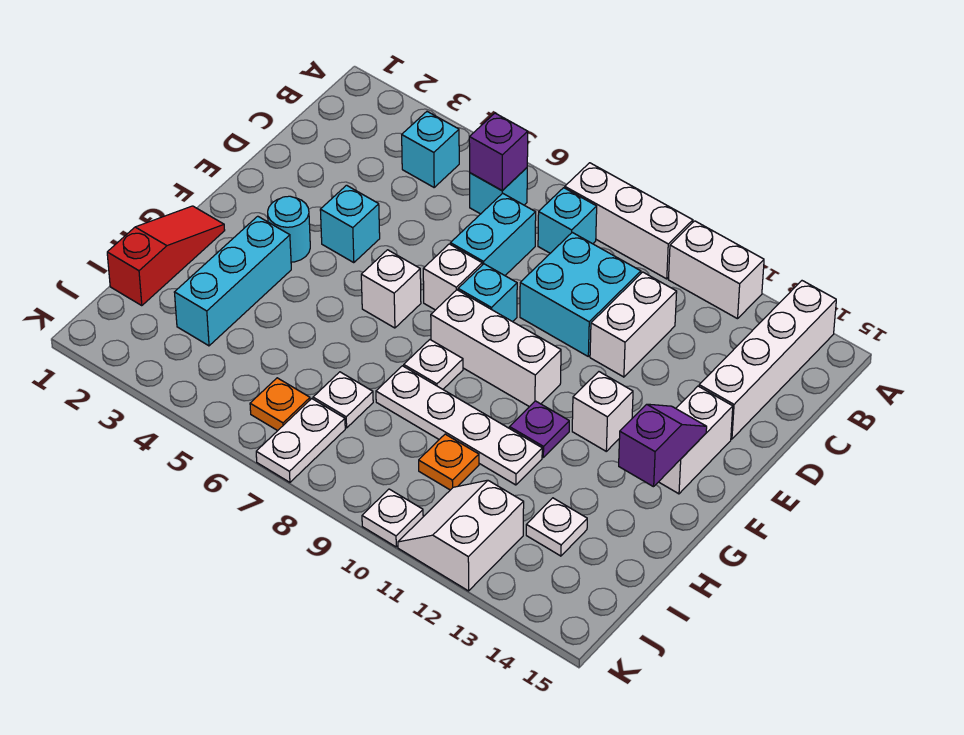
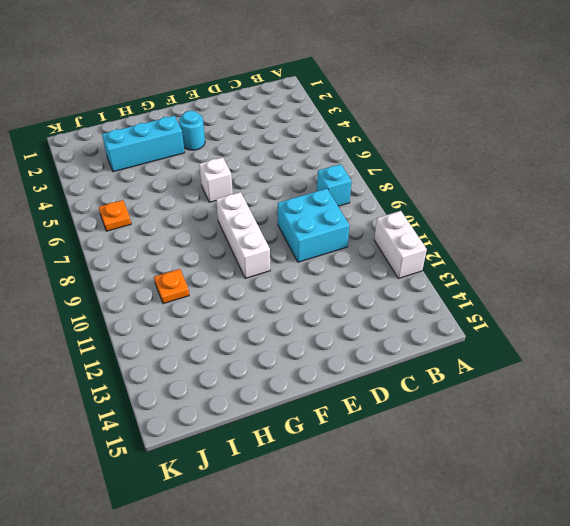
none -> white brick A8:A10 level 1
none -> white brick A14:D14 level 1
none -> cyan brick B4 level 1
none -> cyan brick B6 level 1

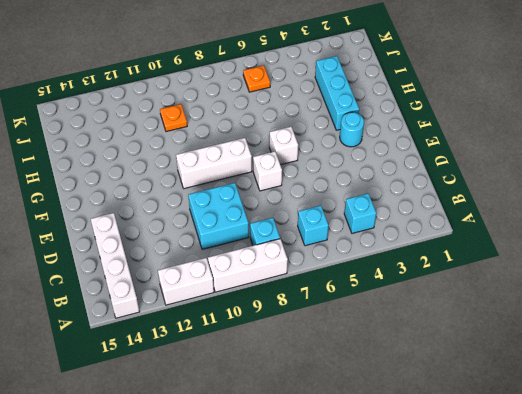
none -> cyan brick C7:D7 level 1
none -> white brick C11:D11 level 1
none -> cyan brick E4 level 1
none -> cyan brick E8 level 1

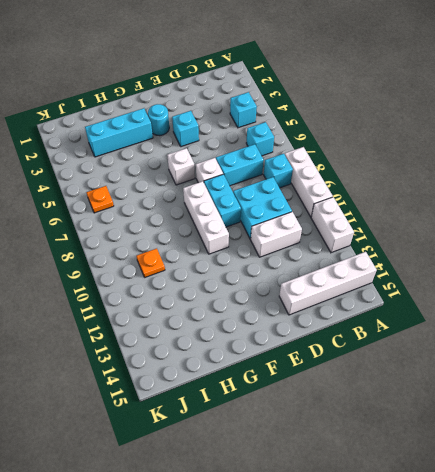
cyan brick E8:E9 level 1 -> cyan brick E8 level 1
none -> white brick E14:F14 level 1
none -> white brick F12 level 1
none -> red slope G1:I1 level 1 top I
none -> white plate G8 level 1

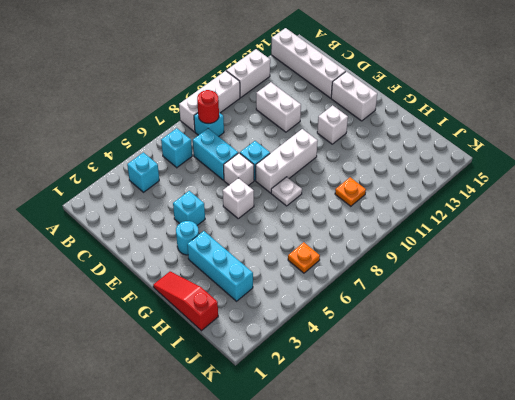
red round brick B8 level 2 -> none
none -> cyan brick C9:D10 level 1
none -> purple plate G11 level 1
none -> white plate H8:H11 level 1
none -> white plate I7 level 1

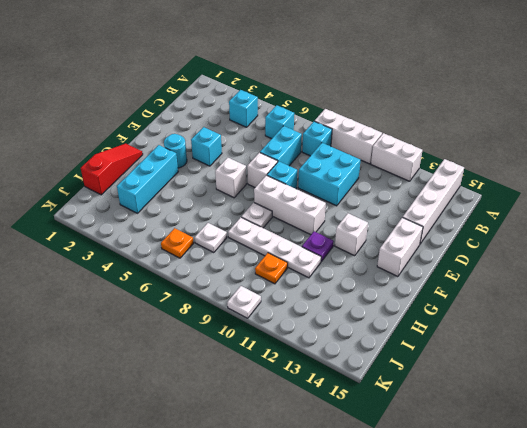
none -> white brick C11:D11 level 1
none -> white plate I13 level 1
none -> white plate J7:K7 level 1
none -> white slope J11:K12 level 1 top 12

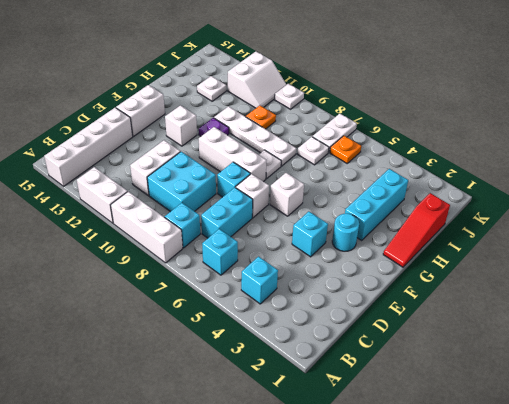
none -> purple brick B6 level 2
none -> purple slope F14:G14 level 2 top G

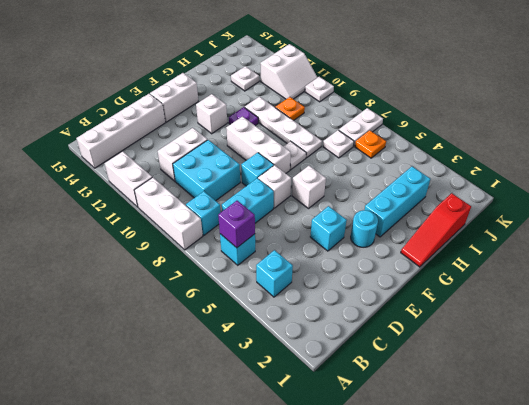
none -> purple slope F14:G14 level 2 top G

